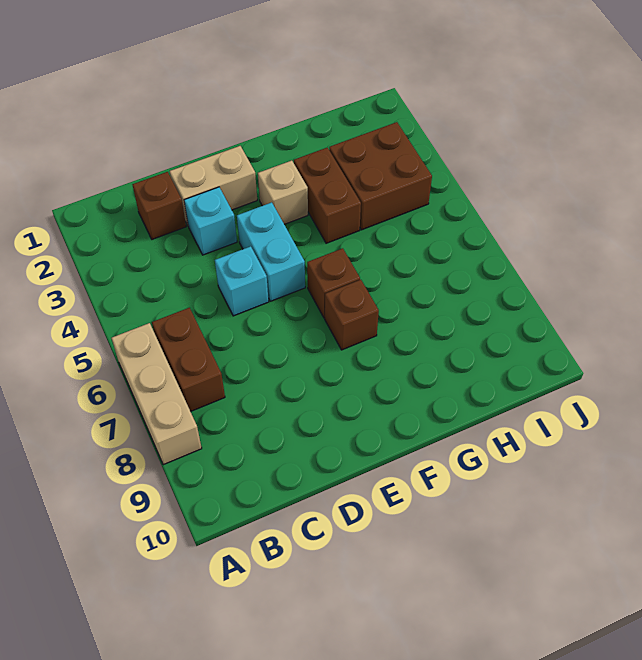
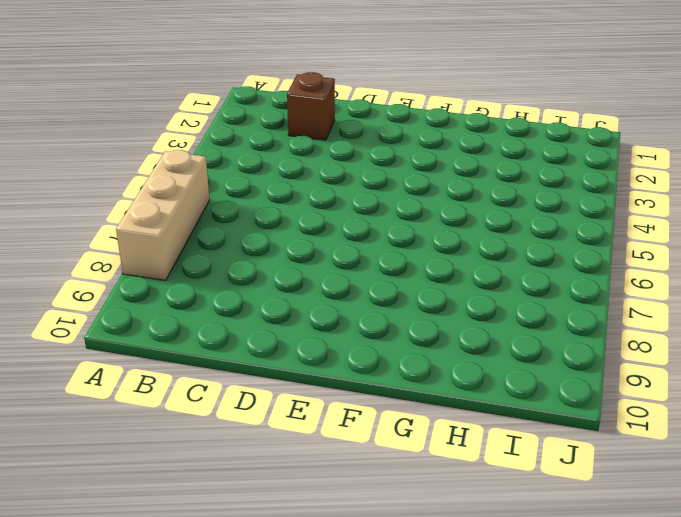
none -> brown brick B6:B7 level 1
none -> tan brick D2:E2 level 1
none -> cyan brick D3 level 1

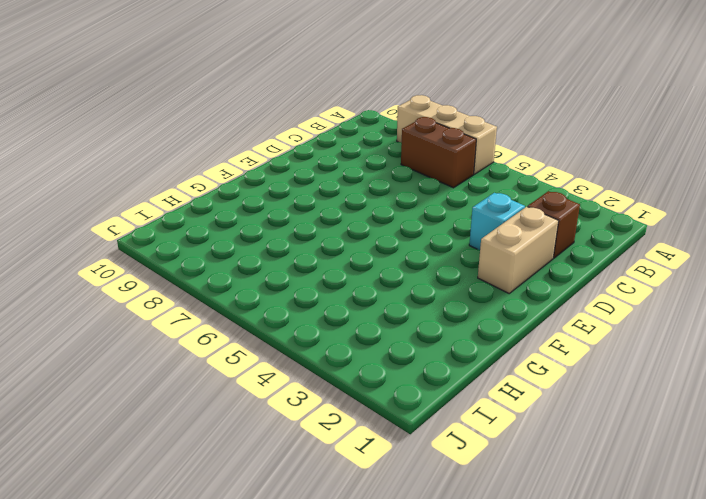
none -> cyan brick D5 level 1
none -> cyan brick E4:E5 level 1
none -> tan brick F3 level 1

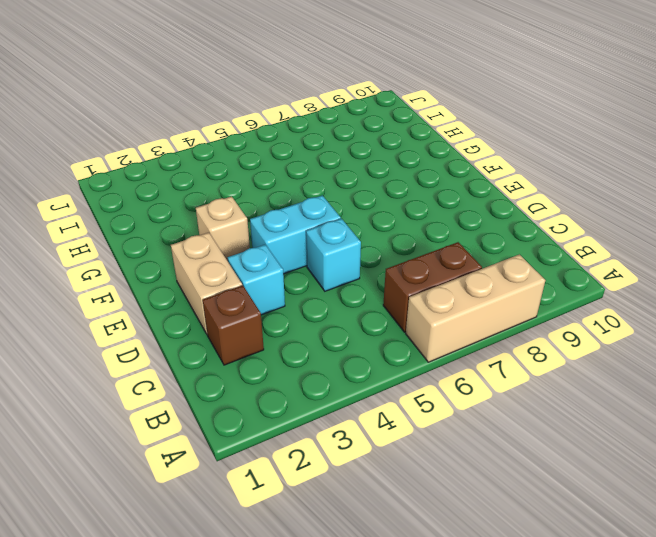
none -> brown brick F6 level 1
none -> brown brick F7 level 1
none -> brown brick G3:G4 level 1

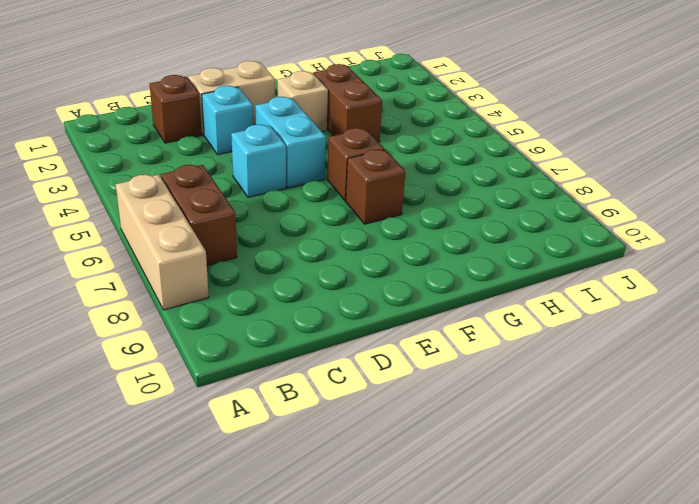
none -> brown brick H3:I4 level 1

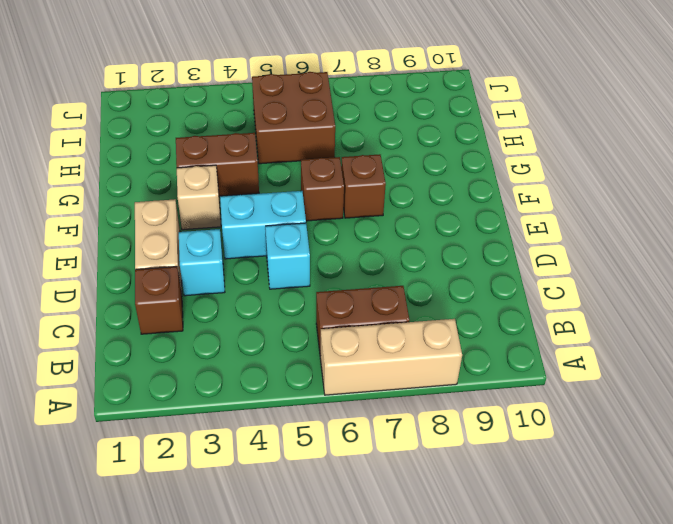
brown brick H5:I6 level 1 -> brown brick H3:I4 level 1

